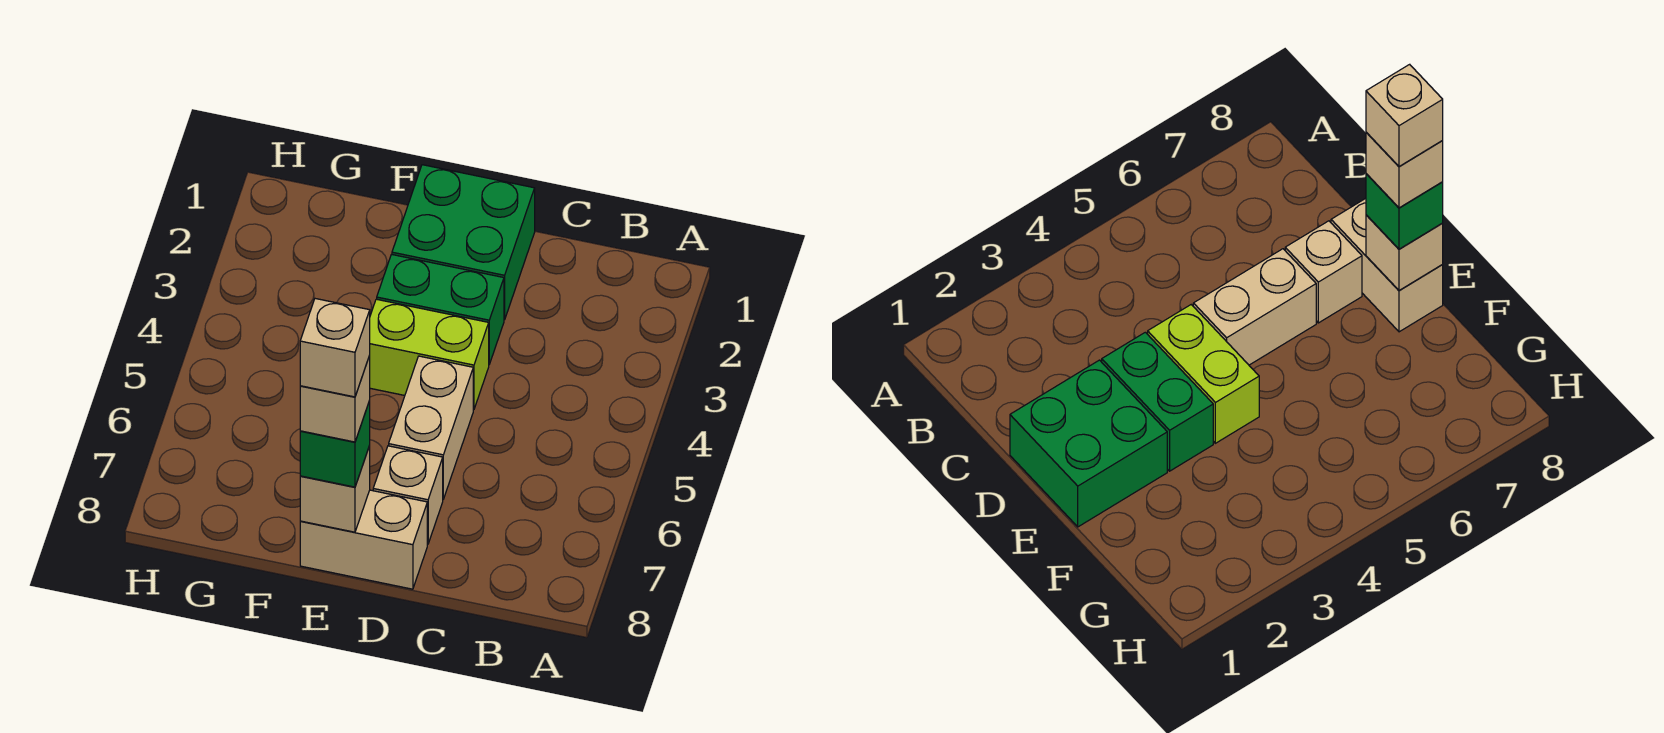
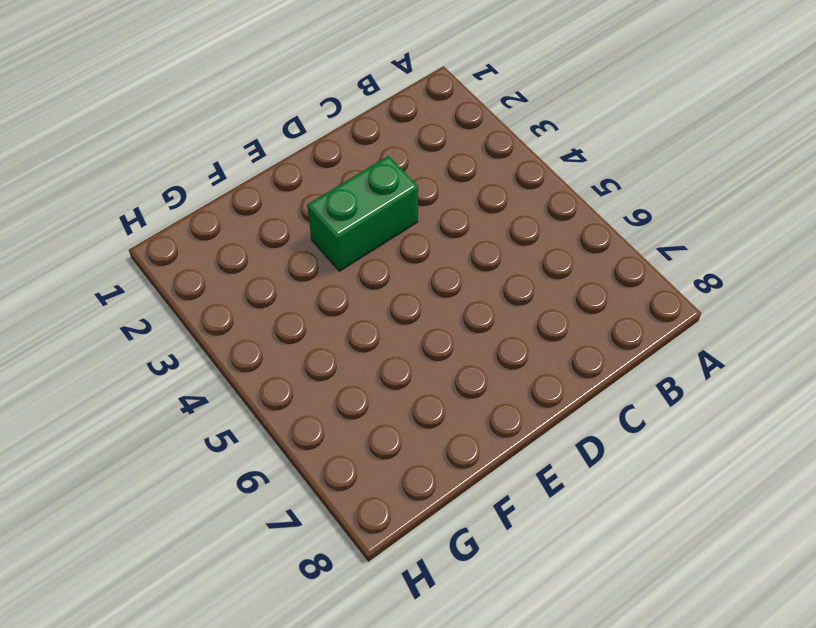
none -> green brick D1:E2 level 1
none -> lime brick D4:E4 level 1

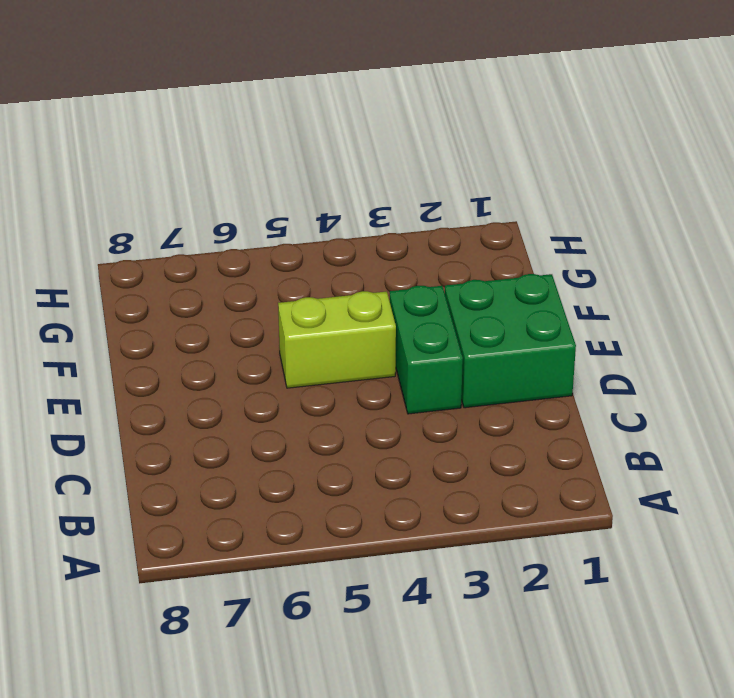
lime brick E4:E5 level 1 -> lime brick D4:E4 level 1
none -> tan brick D5:D6 level 1
none -> tan brick D7 level 1

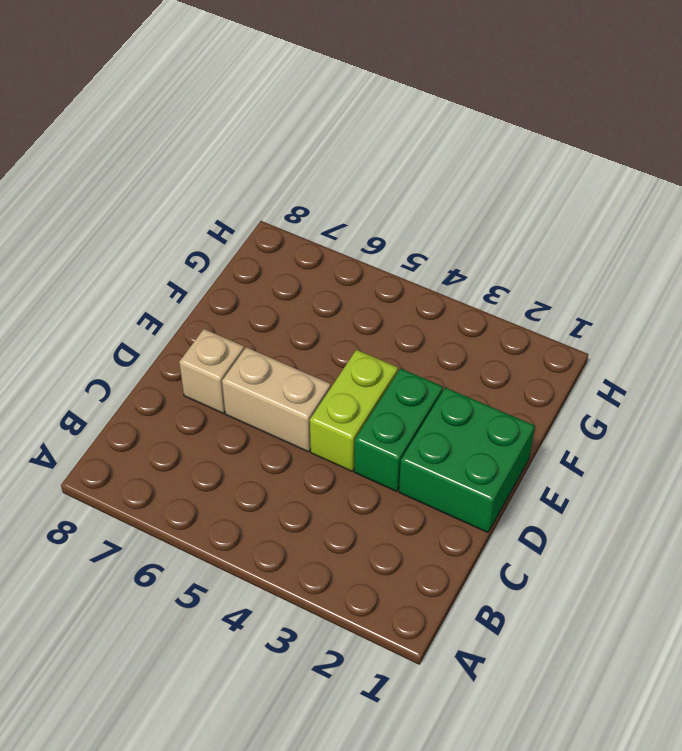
none -> tan brick D8:E8 level 1
none -> tan brick E8 level 2

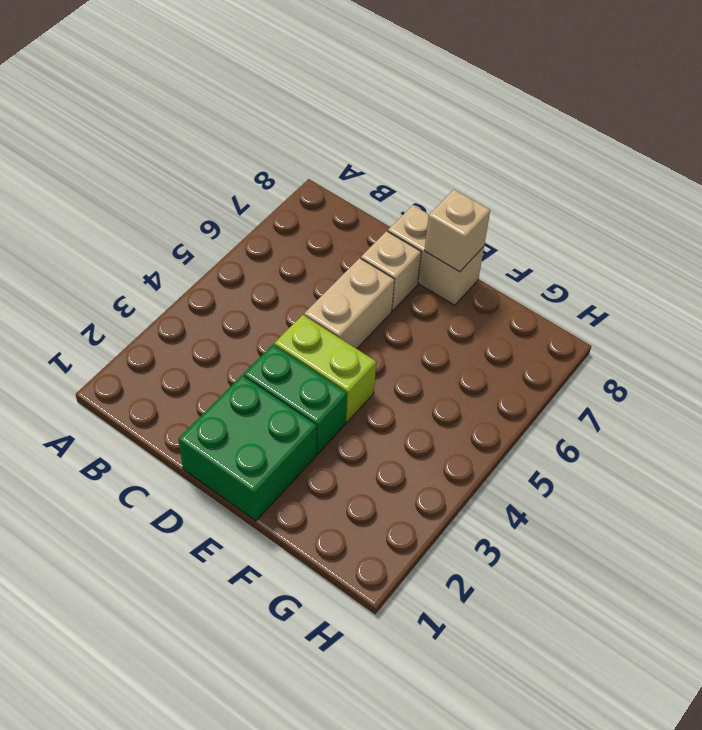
none -> green brick E8 level 3
none -> tan brick E8 level 4

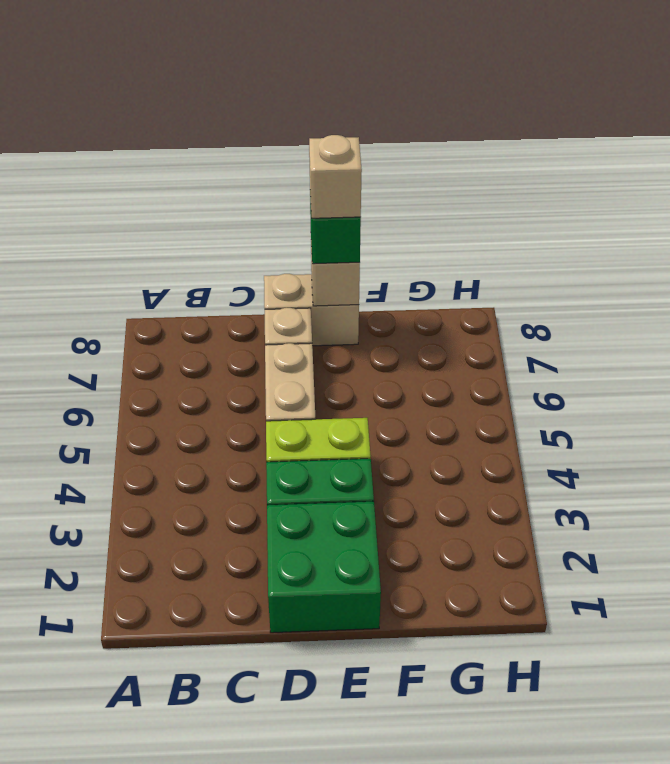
none -> tan brick E8 level 5

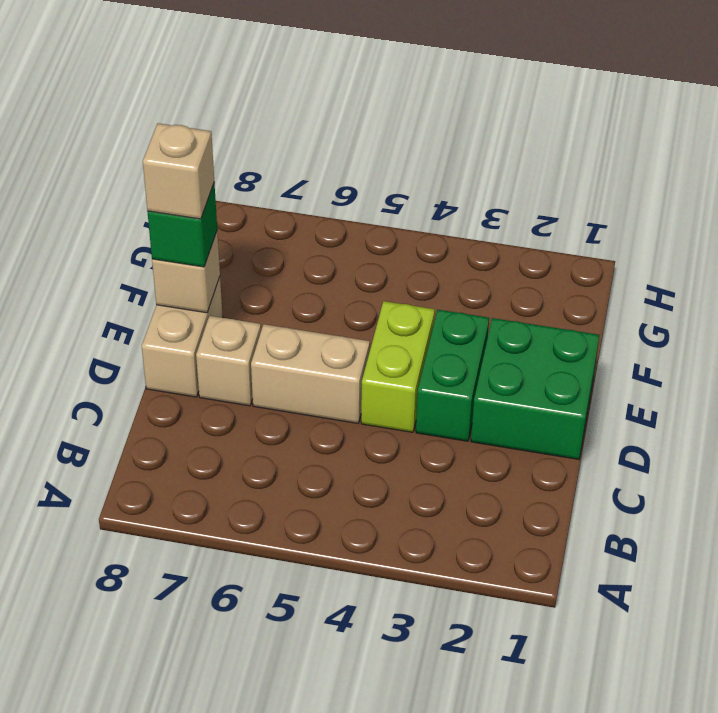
none -> tan brick E8 level 5

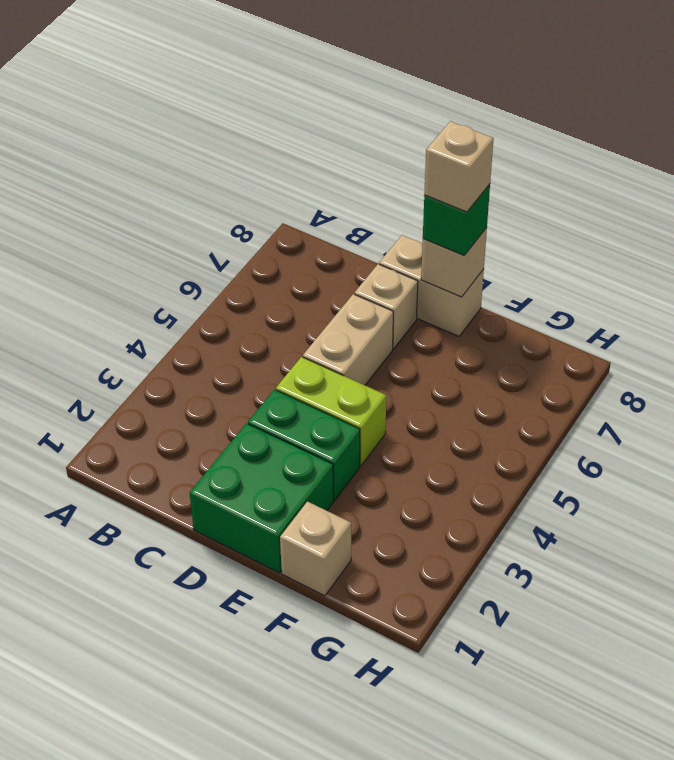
tan brick F1 level 1 -> tan brick E8 level 5

